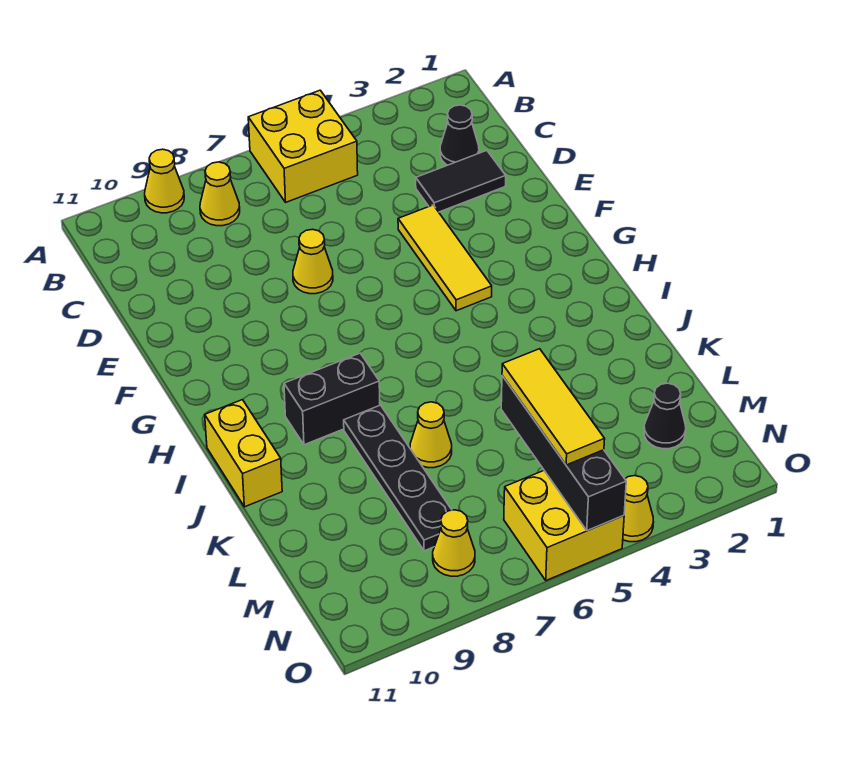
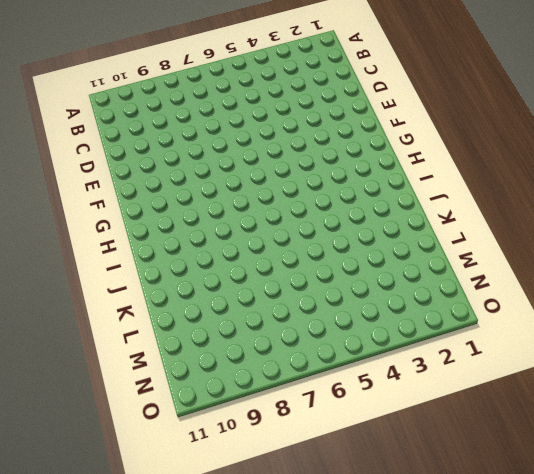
none -> yellow brick A5:B6 level 1
none -> yellow cone A9 level 1
none -> yellow cone B8 level 1

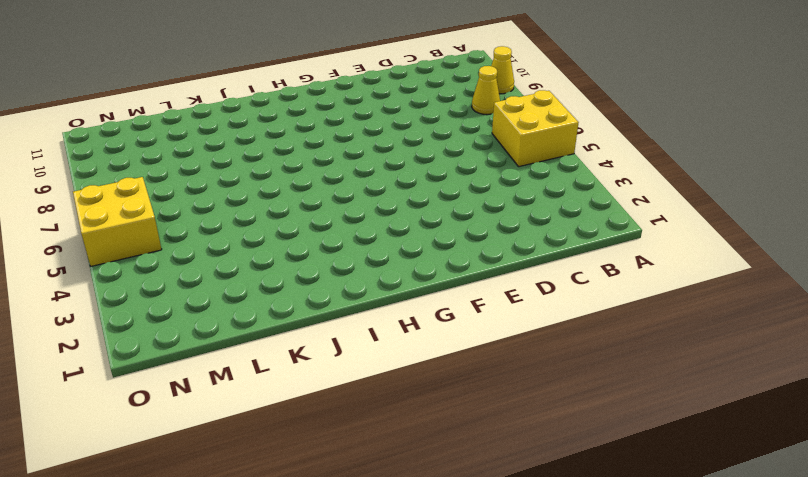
none -> black cone C2 level 1
none -> black tile D2:D3 level 1
none -> yellow tile E4:G4 level 1

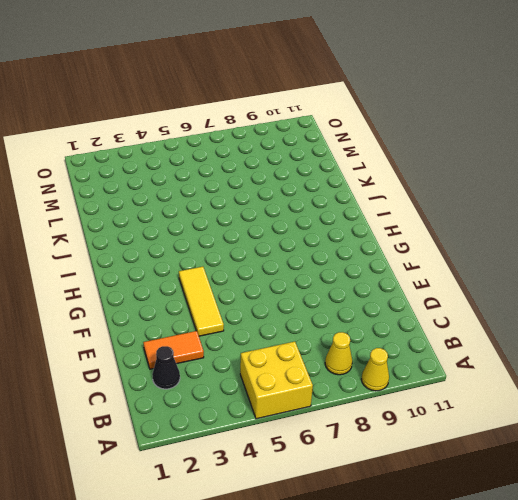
orange tile D2:D3 level 1 -> black tile D2:D3 level 1
none -> yellow cone E7 level 1
none -> black brick I8:I9 level 1
none -> yellow brick I11:J11 level 1

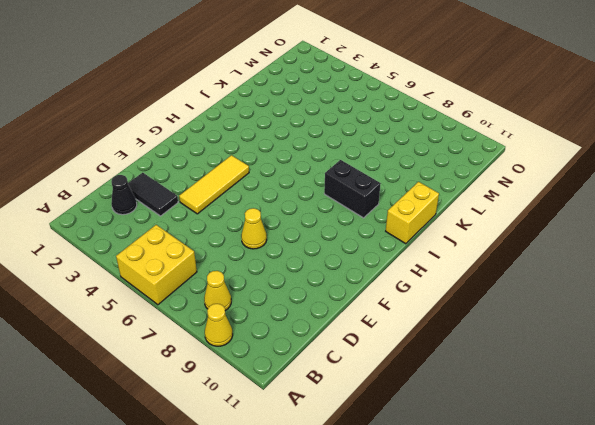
none -> black plate J8:M8 level 1
none -> yellow cone K7 level 1
none -> black cone M2 level 1

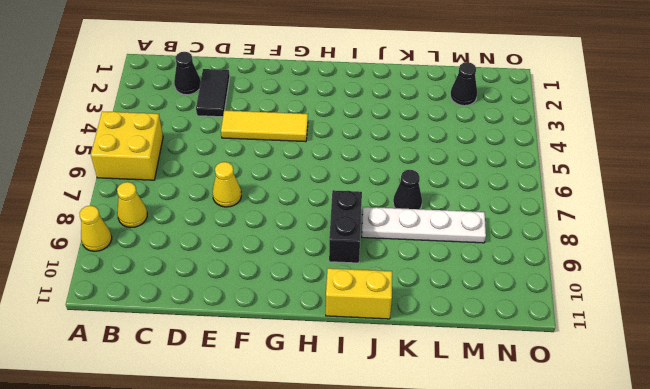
white plate J8:M8 level 1 -> black plate J8:M8 level 1
black cone K7 level 1 -> yellow cone K7 level 1
none -> yellow brick N5:O6 level 1
none -> yellow cone N8 level 1
none -> yellow cone O4 level 1

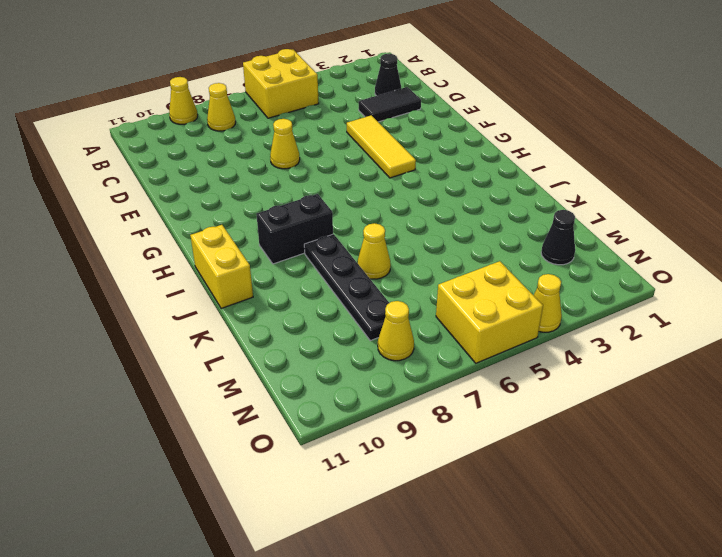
none -> black brick L5:O5 level 2
none -> yellow tile L5:N5 level 3

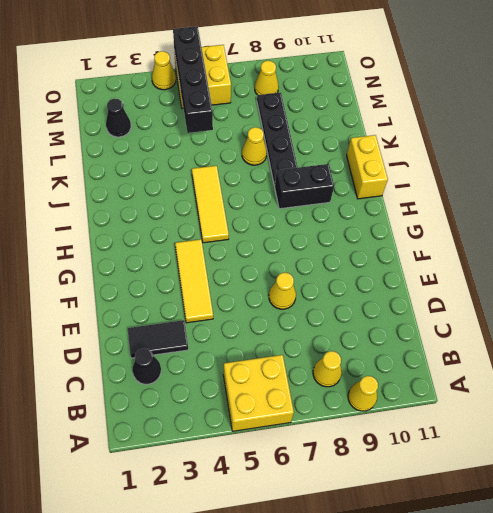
yellow tile H5:J5 level 1 -> yellow tile L5:N5 level 3

